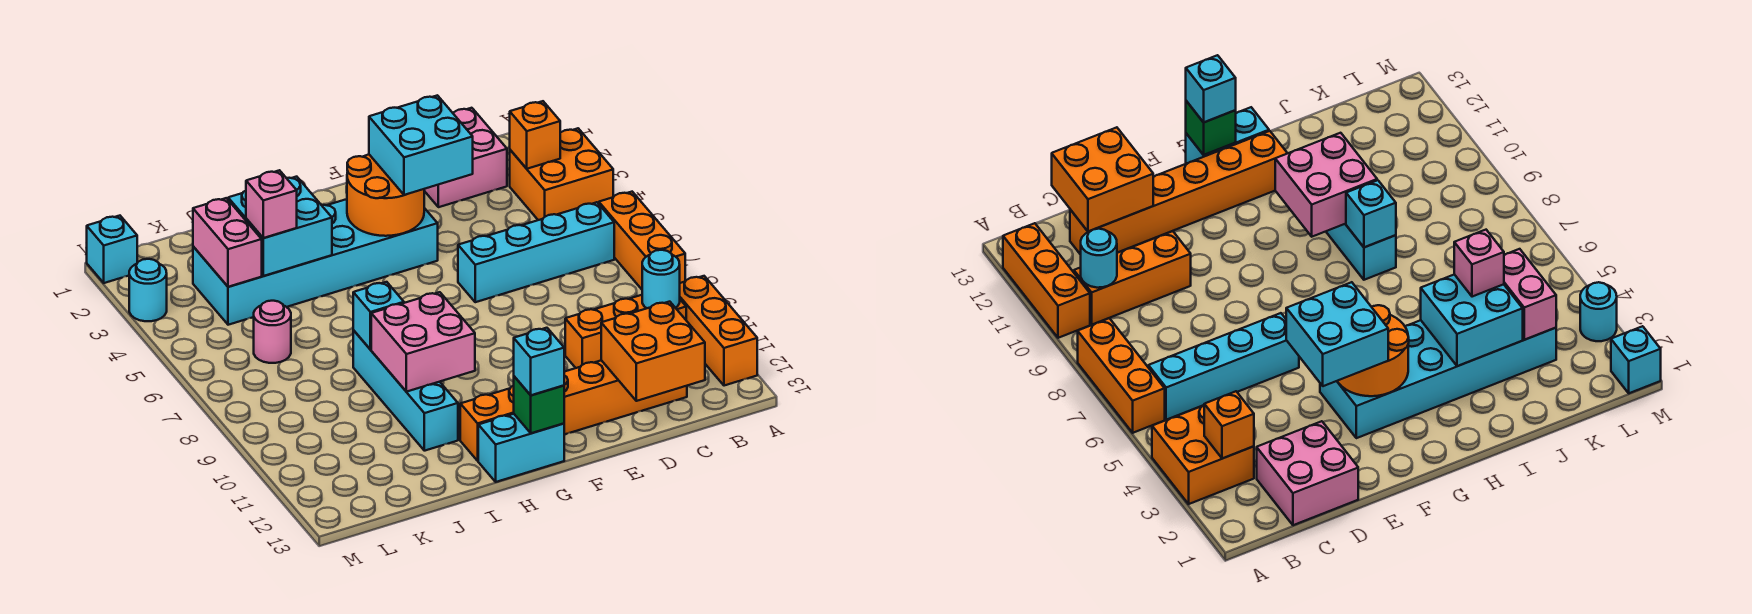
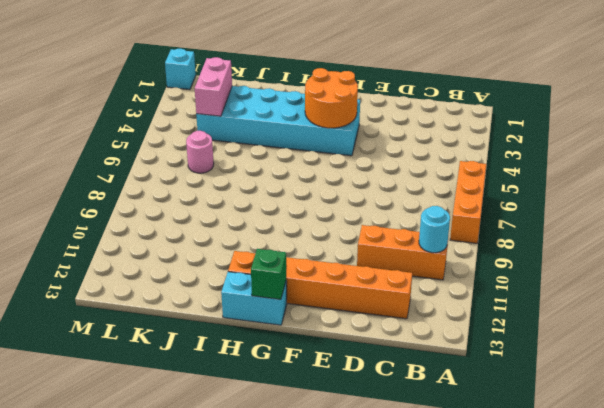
none -> orange brick A3:B4 level 1
none -> orange brick A10:A12 level 1
none -> cyan brick B6:E6 level 1

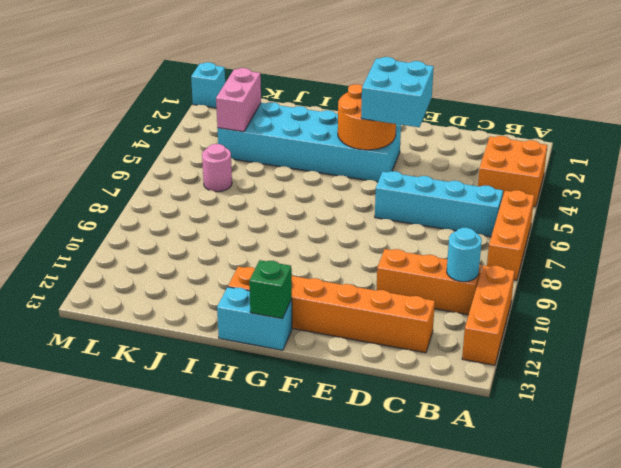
none -> pink brick C1:D2 level 1
none -> cyan brick I8:I11 level 1
none -> cyan round brick M3 level 1

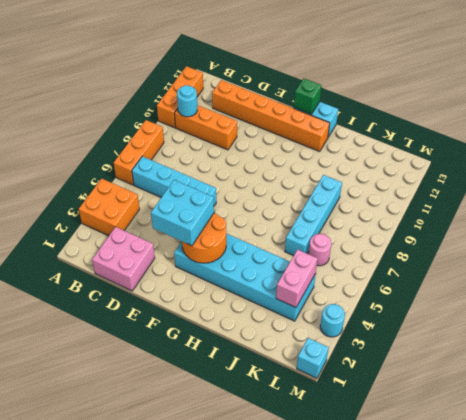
cyan brick J6:J9 level 1 -> cyan brick I8:I11 level 1
none -> orange brick B3 level 2
none -> orange brick C12:D13 level 2
none -> pink brick H9:I10 level 2

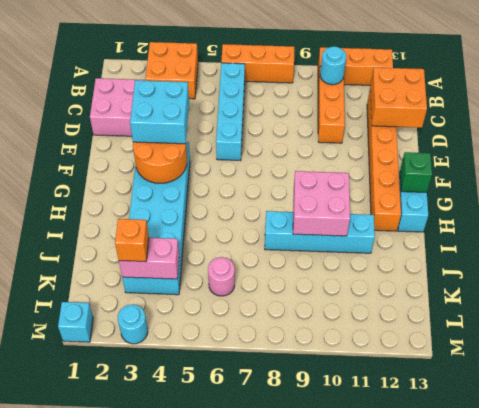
orange brick K3 level 3 -> orange brick B3 level 2
none -> cyan brick I3:J4 level 2
none -> cyan brick I8 level 2
none -> cyan brick G13 level 3

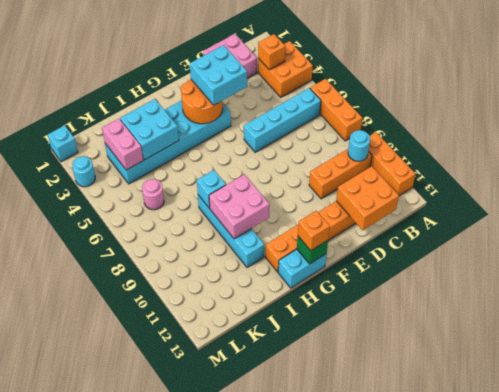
orange brick G13 level 3 -> cyan brick G13 level 3
none -> pink brick J4 level 3

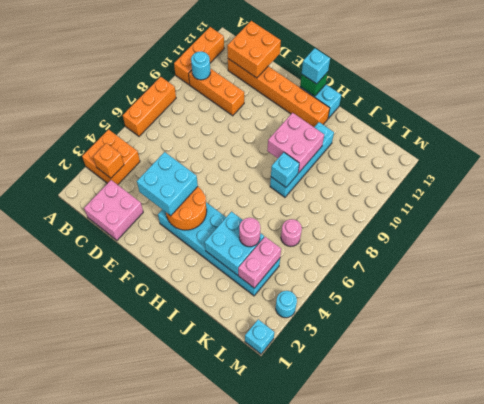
pink round brick J4 level 3 -> pink brick J4 level 3
none -> cyan brick B6:E6 level 1

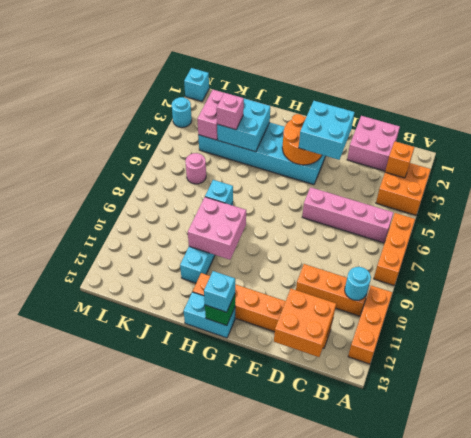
pink brick B6:E6 level 1 -> cyan brick B6:E6 level 1

